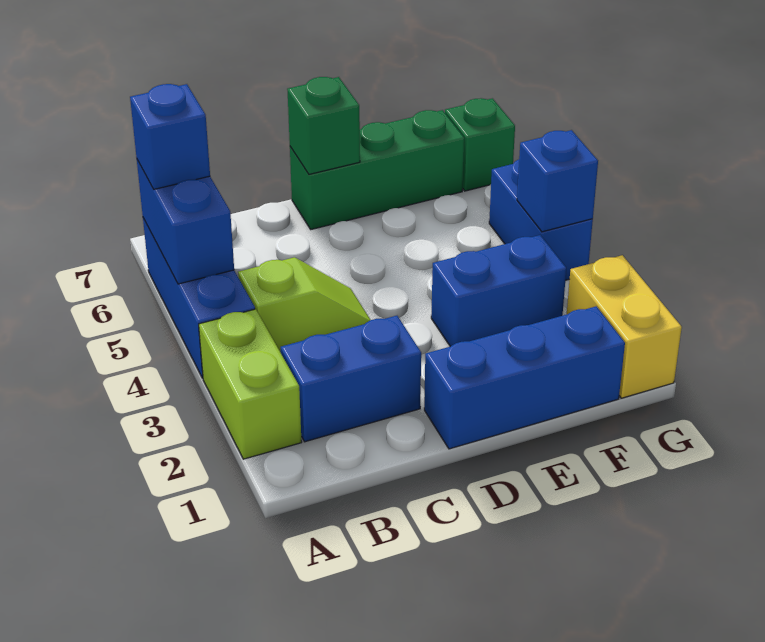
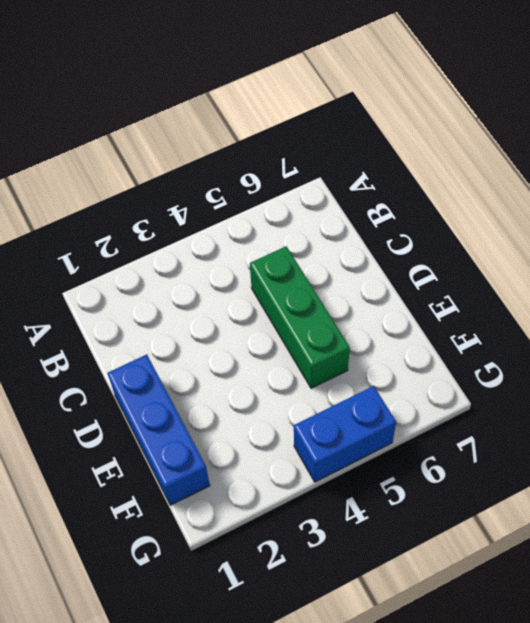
green brick C5:E5 level 1 -> green brick D7:F7 level 1
none -> lime brick A2:A3 level 1
none -> blue brick A4:A6 level 1
none -> blue brick B2:C2 level 1

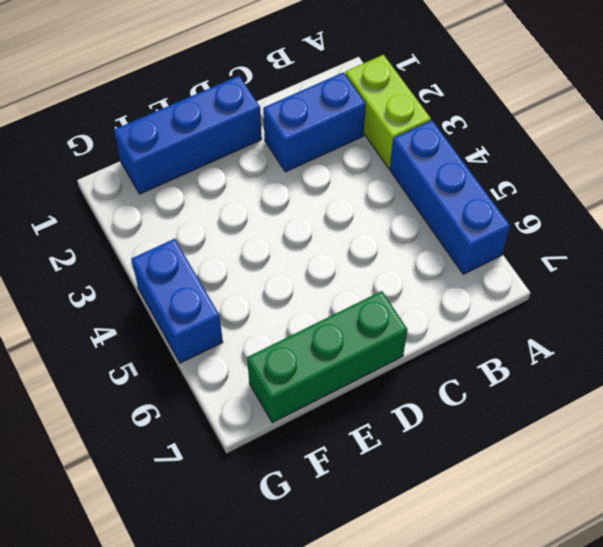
none -> lime slope B4:C4 level 1 top B
none -> blue brick E3:F3 level 1
none -> yellow brick G1:G2 level 1

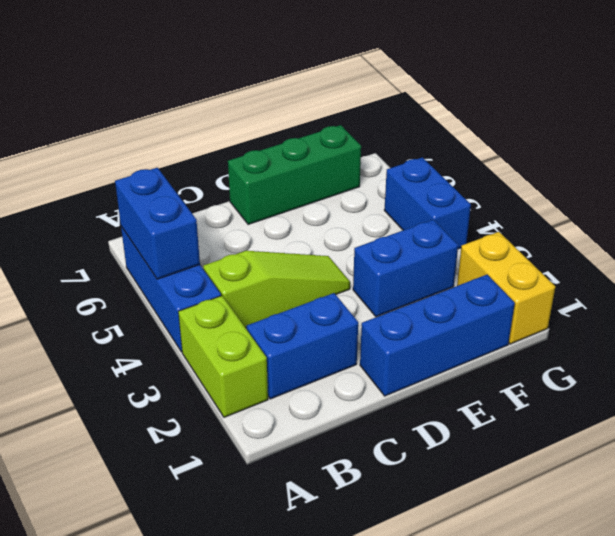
lime slope B4:D4 level 1 top B -> lime slope B4:C4 level 1 top B
none -> green brick G7 level 1
none -> green brick D7 level 2
none -> blue brick G4 level 2

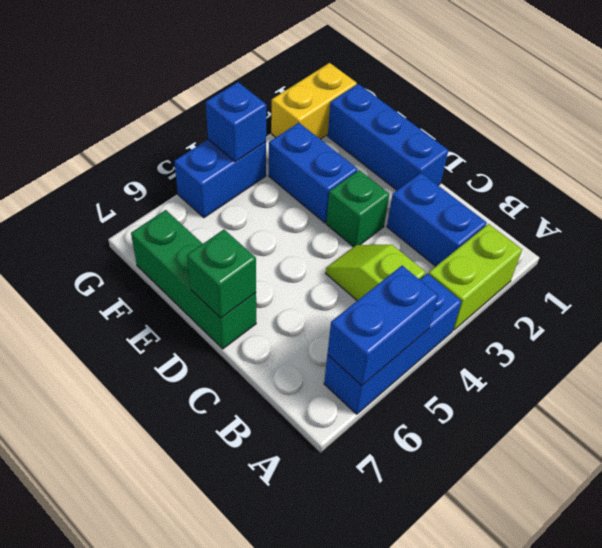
green brick D3 level 1 -> green brick G7 level 1
none -> blue brick A6 level 3

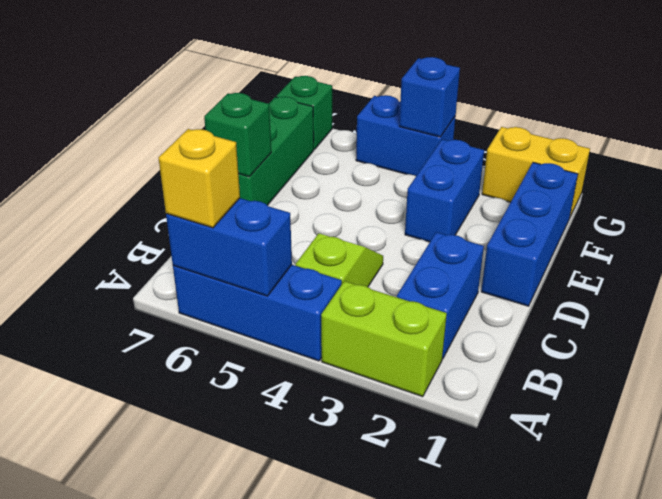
yellow brick A6 level 3 -> blue brick A6 level 3

